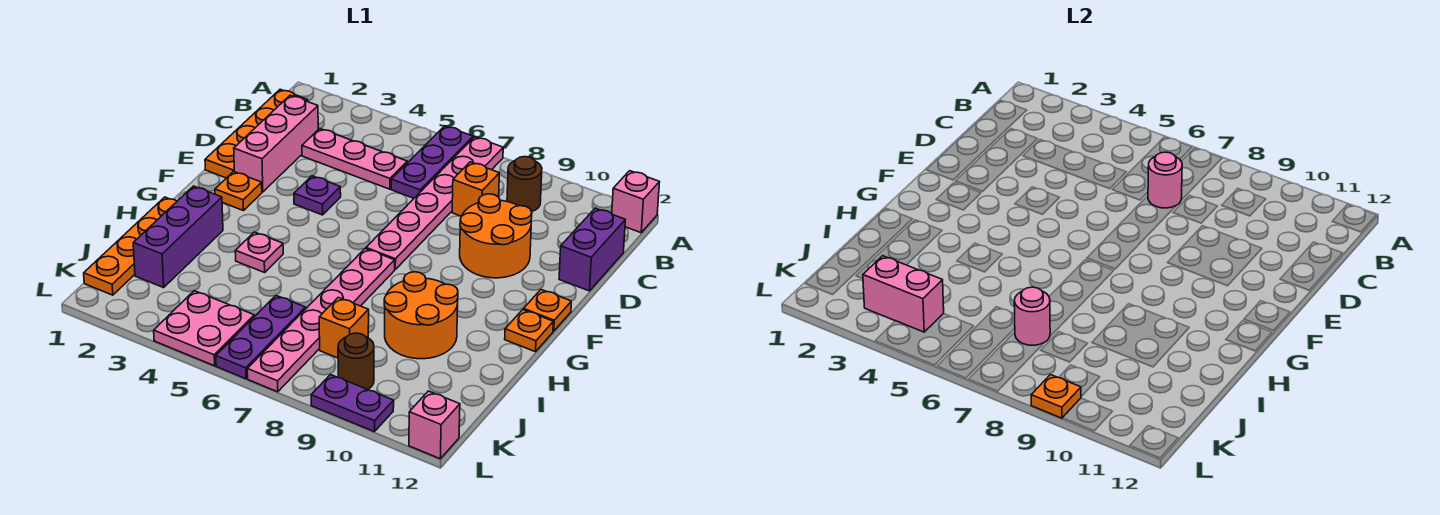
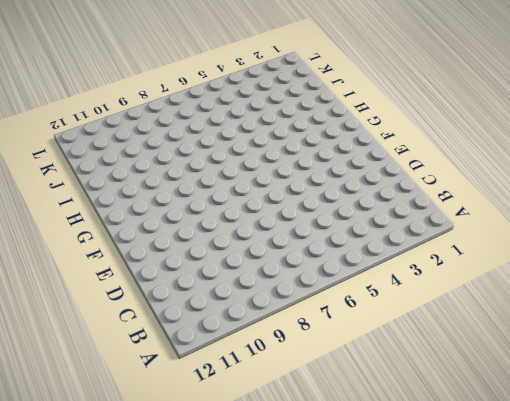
none -> purple plate A6:C6 level 1
none -> pink plate A7:F7 level 1
none -> pink brick A12 level 1

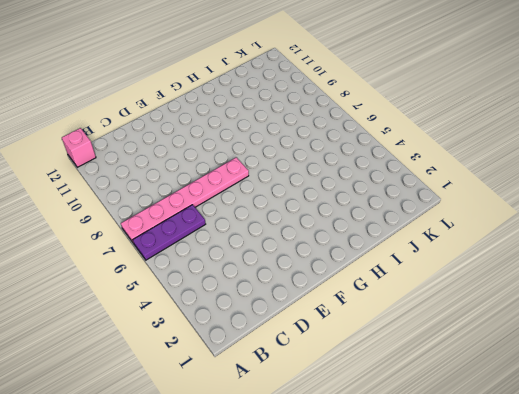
none -> orange plate B1:E1 level 1
none -> brown round brick B9 level 1
none -> pink brick C2:E2 level 1

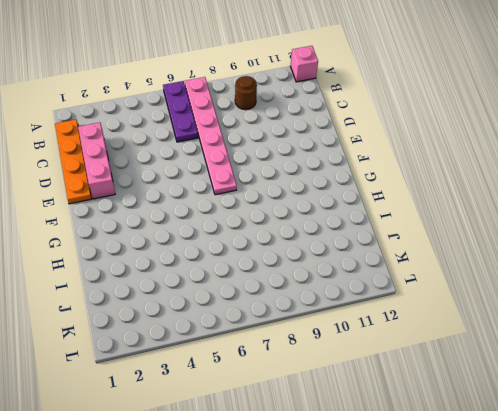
none -> pink plate C3:C5 level 1
none -> orange brick C8 level 1
none -> purple brick C12:D12 level 1

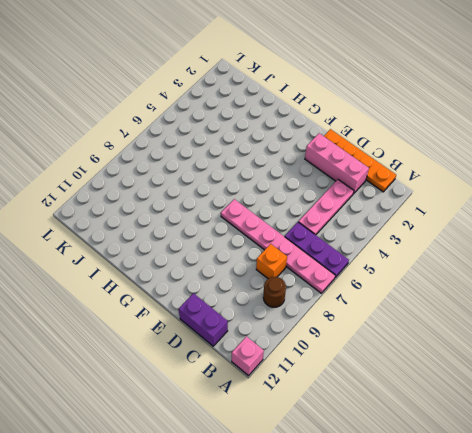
none -> orange round brick D9:E10 level 1
none -> purple plate E4 level 1
none -> orange plate F2 level 1

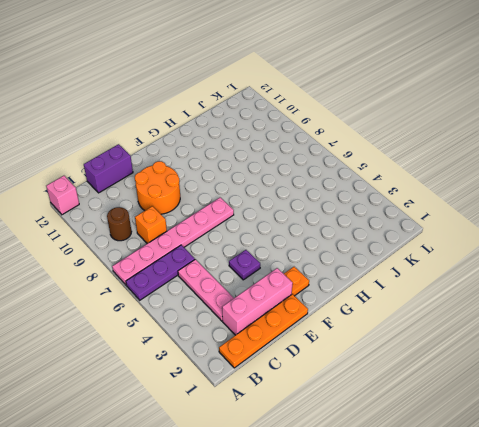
none -> orange plate F12 level 1
none -> pink plate G7:L7 level 1
none -> orange plate G12 level 1

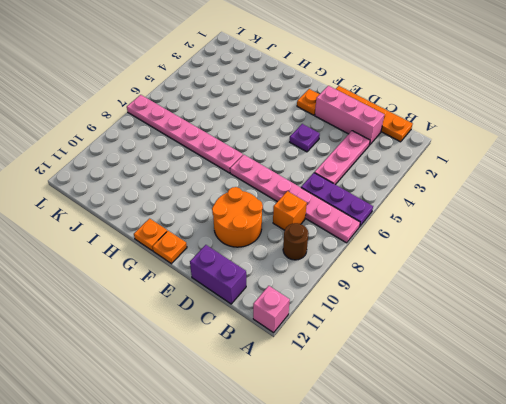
none -> orange plate H1:K1 level 1
none -> purple brick H2:J2 level 1
none -> pink plate H4 level 1

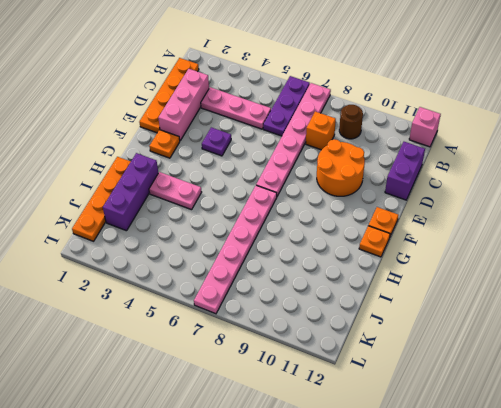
pink plate H3:H4 level 1 -> pink plate H4 level 1
none -> orange round brick H9:I10 level 1
none -> purple plate J6:L6 level 1
none -> orange brick J8 level 1

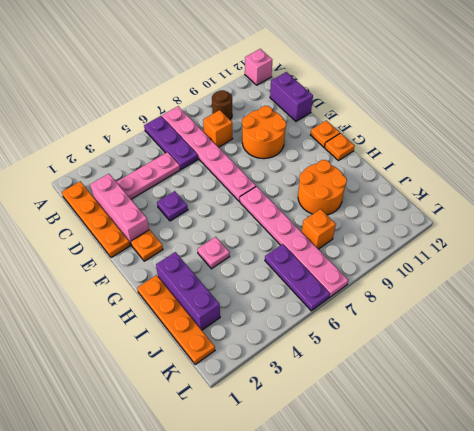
none -> pink plate K4:L5 level 1
none -> brown round brick K9 level 1
none -> purple plate L9:L10 level 1

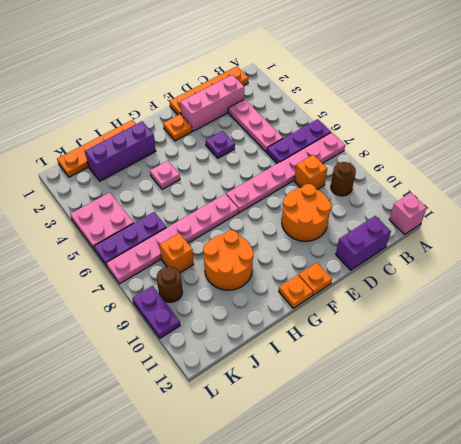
none -> pink brick L12 level 1
none -> pink round brick C7 level 2
none -> pink round brick J7 level 2

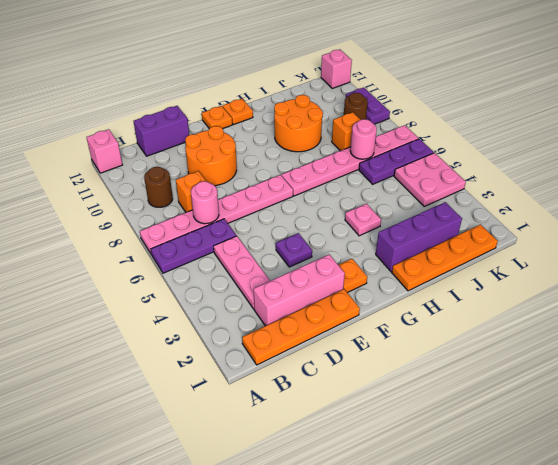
none -> pink brick K3:K4 level 2
none -> orange plate L9 level 2

